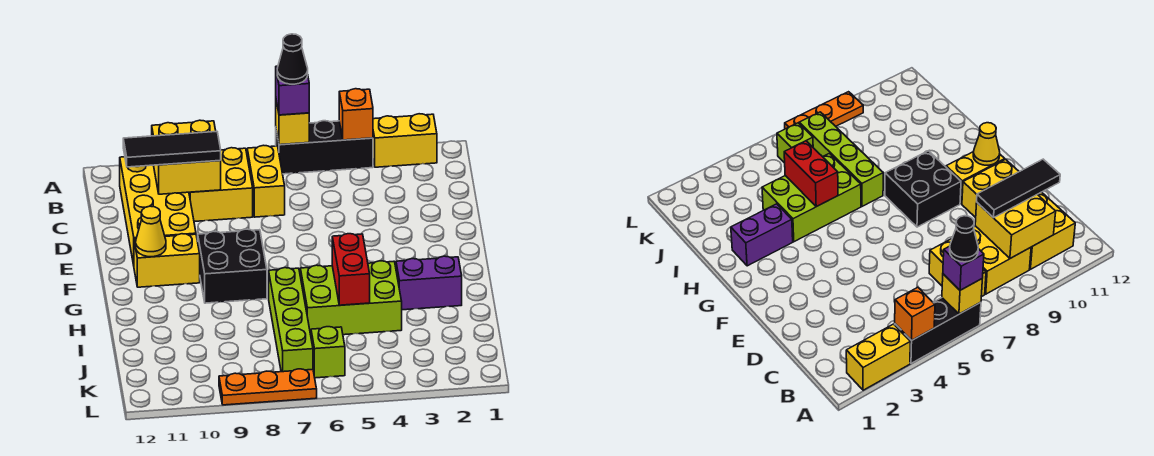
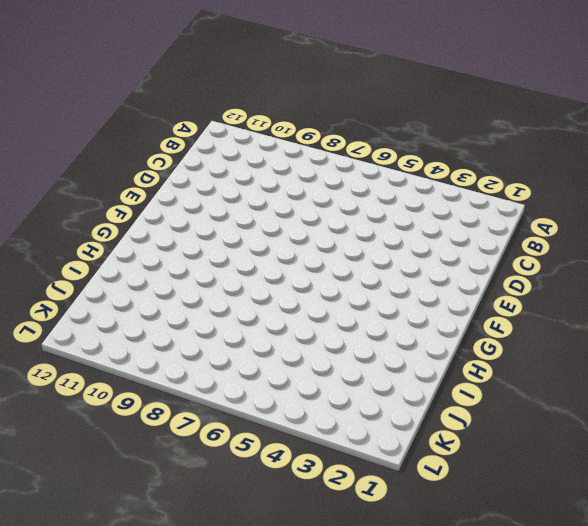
none -> yellow brick A2:A3 level 1
none -> black brick A4:A6 level 1
none -> yellow brick B7:C7 level 1

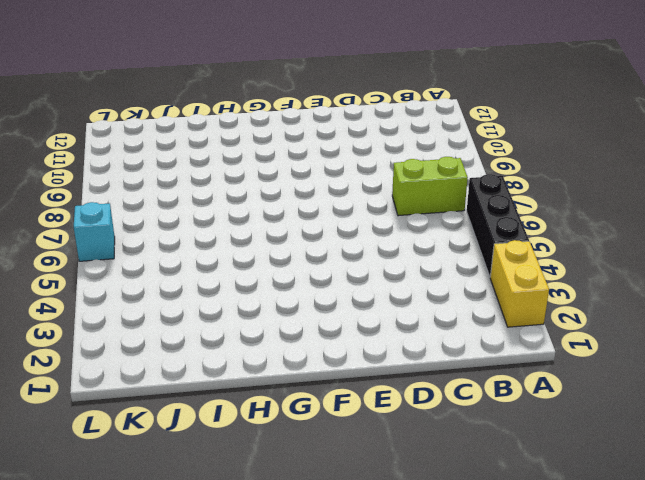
lime brick B7:C7 level 1 -> yellow brick B7:C7 level 1
cyan brick L6 level 1 -> none
none -> yellow brick B8:C9 level 1
none -> yellow brick B10:E11 level 1
none -> black brick F8:G9 level 1

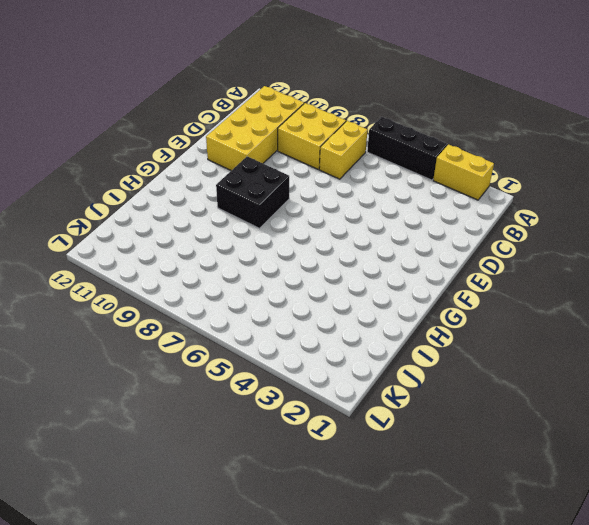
none -> yellow brick F10:F11 level 1
none -> purple brick H2:H3 level 1
none -> lime brick H4:I6 level 1

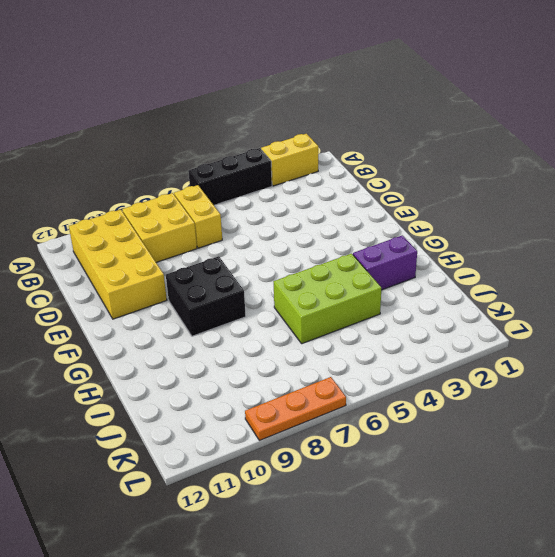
none -> yellow brick F10:F11 level 1
none -> lime brick H7:K7 level 1
none -> lime brick K6 level 1

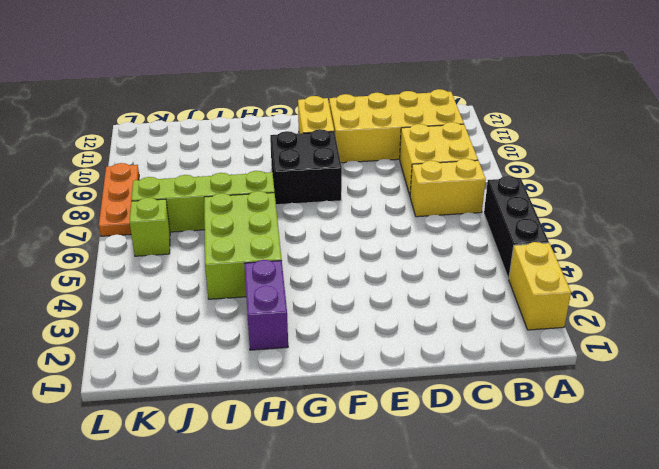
none -> orange brick A4 level 2
none -> yellow brick A6 level 2
none -> yellow brick B9:C10 level 2

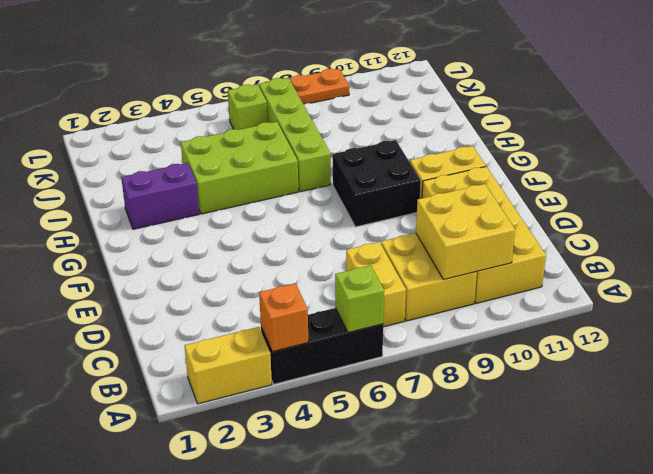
lime brick A6 level 2 -> yellow brick A6 level 2
none -> yellow cone F11 level 2
none -> red brick H5:I5 level 2
none -> purple brick A6 level 3

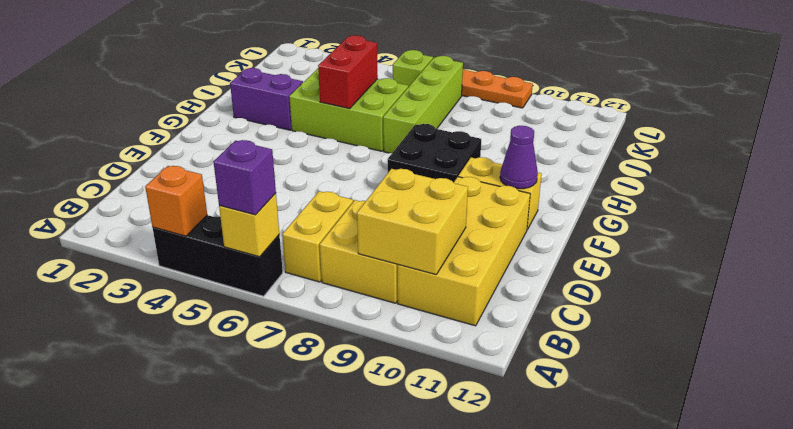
purple cone F11 level 2 -> yellow cone F11 level 2
none -> yellow brick A2:A3 level 1
none -> black tile C9:C11 level 3
none -> black cone A6 level 4

